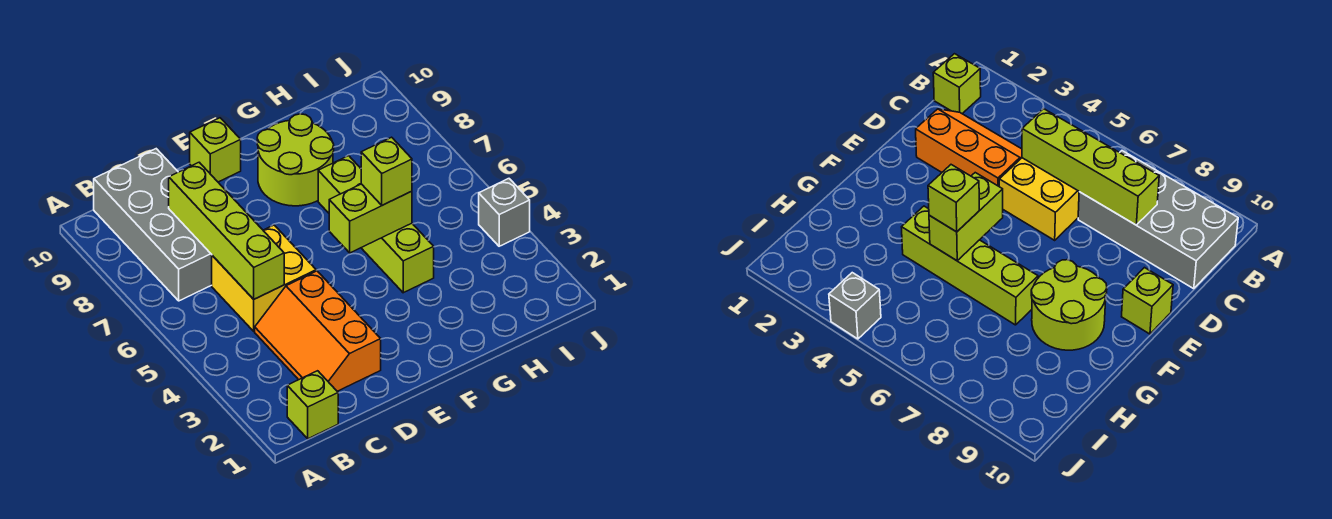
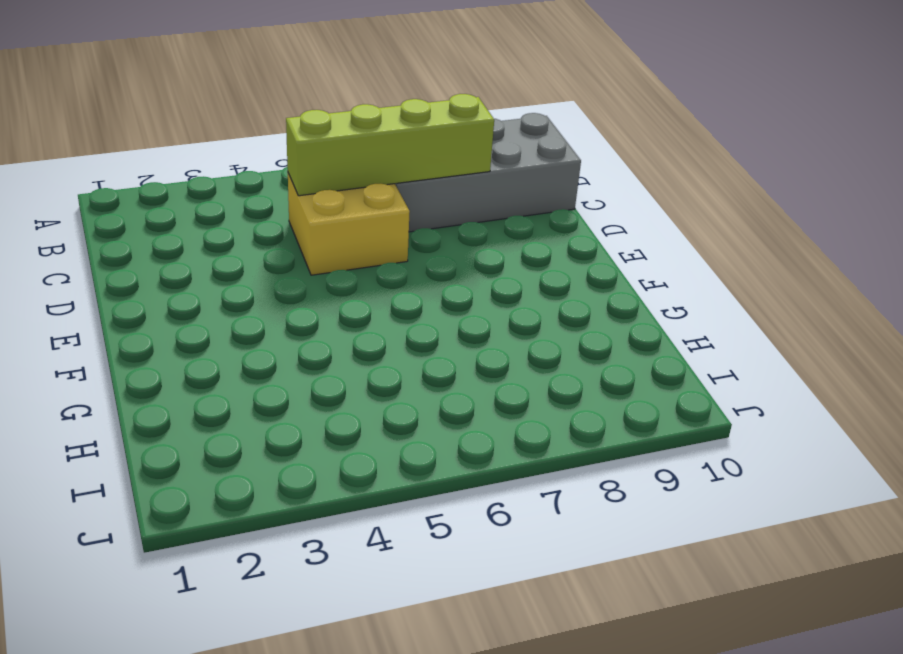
none -> lime brick B1 level 1
none -> orange slope C2:D4 level 1 top D

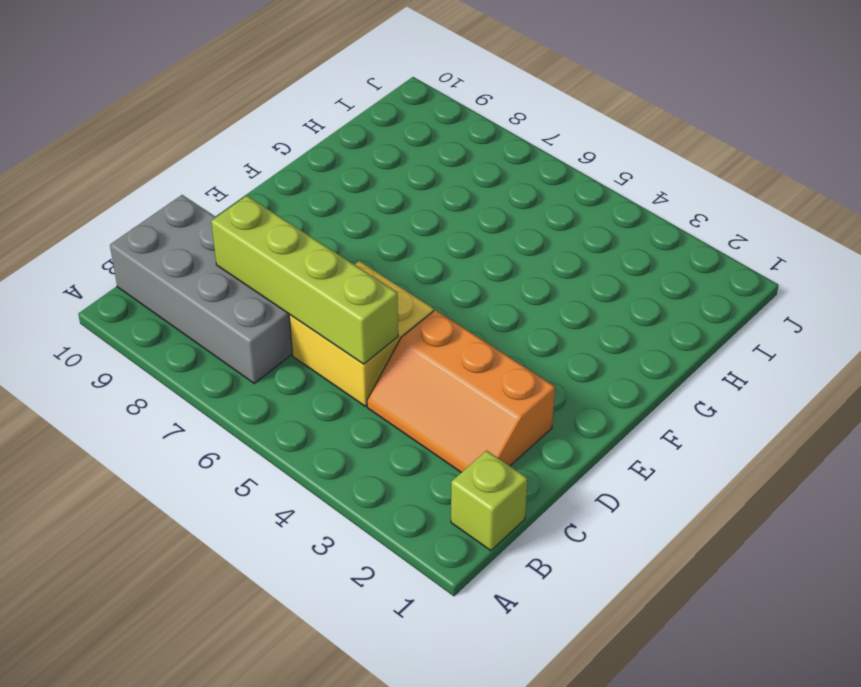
none -> lime brick E10 level 1
none -> lime round brick F8:G9 level 1

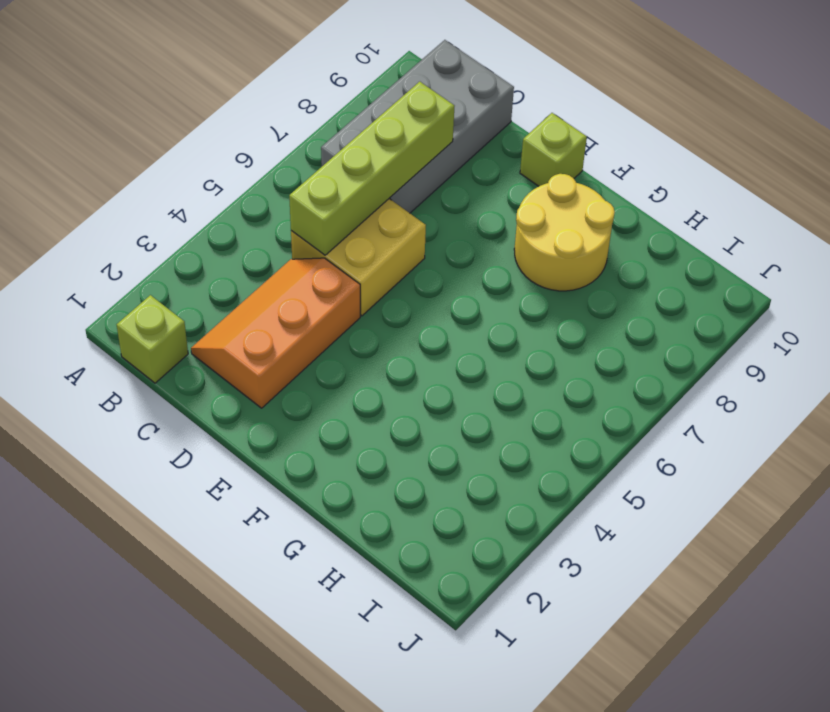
yellow round brick F8:G9 level 1 -> lime round brick F8:G9 level 1
none -> lime brick G4:G7 level 1
none -> grey brick J4 level 1

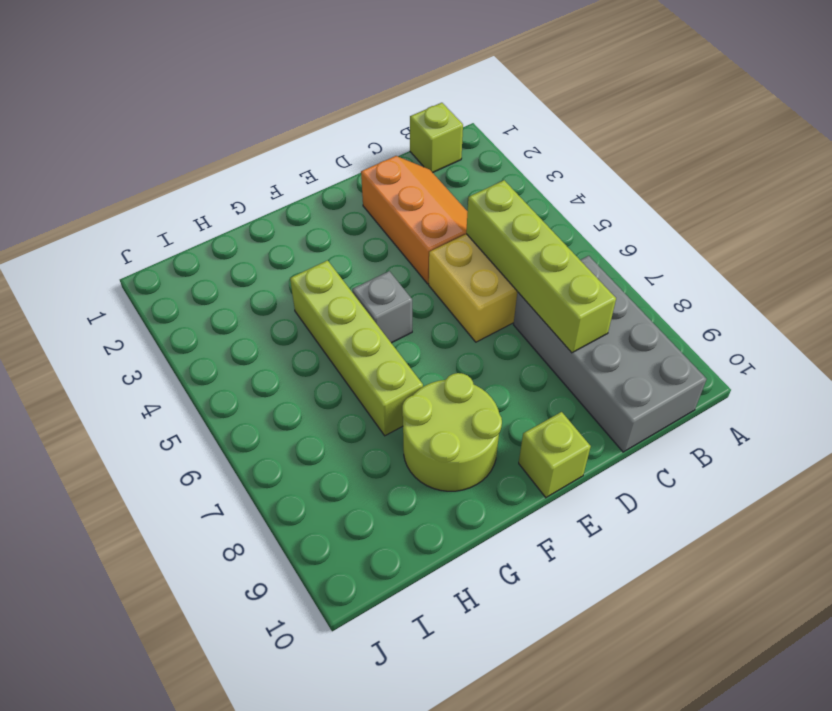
grey brick F5 level 1 -> grey brick J4 level 1
none -> lime brick F5:G5 level 2
none -> lime brick G5 level 3

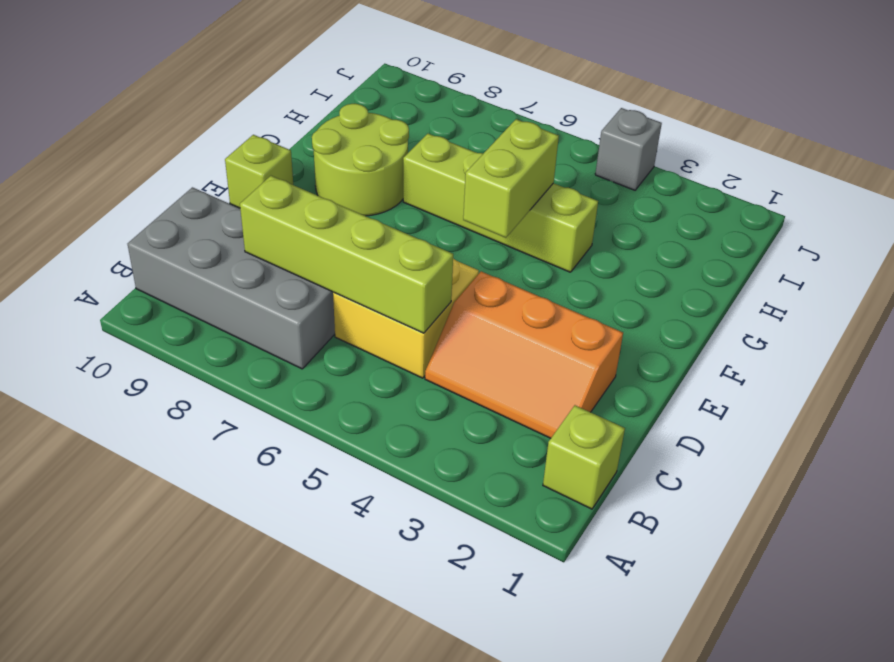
none -> lime brick G5 level 3

